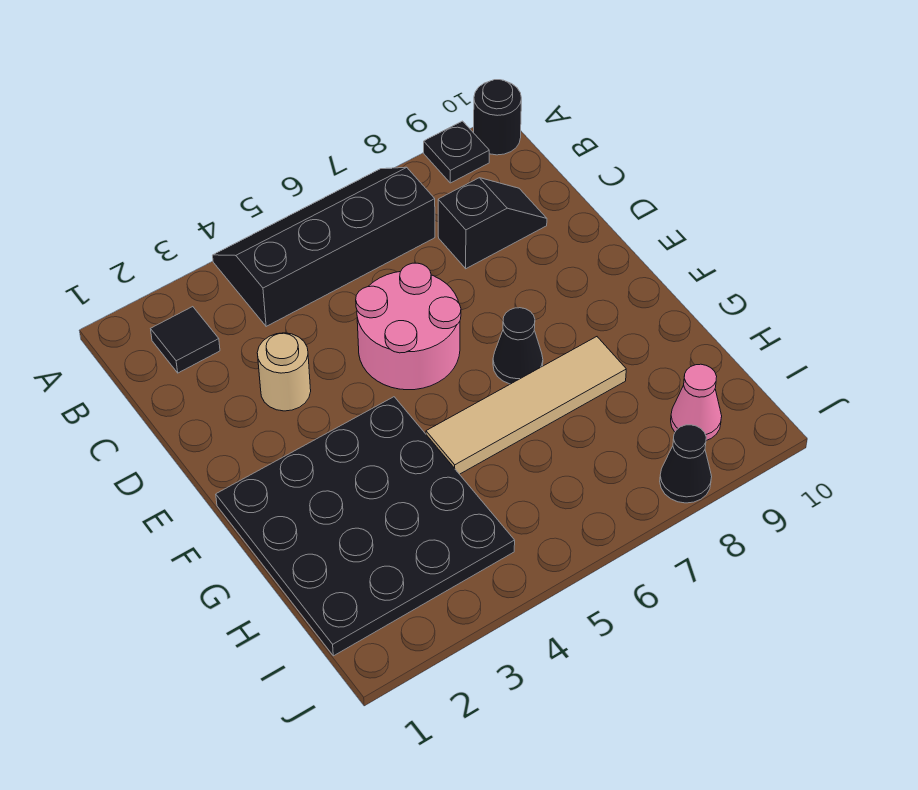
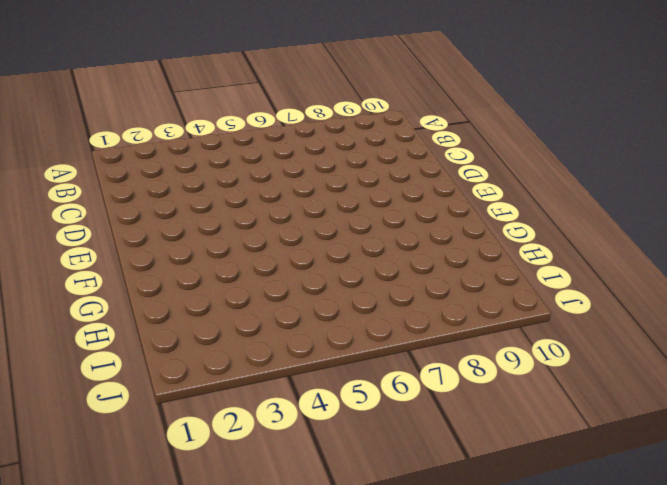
none -> black slope A4:B7 level 1 top B
none -> black plate A9 level 1
none -> black round brick A10 level 1

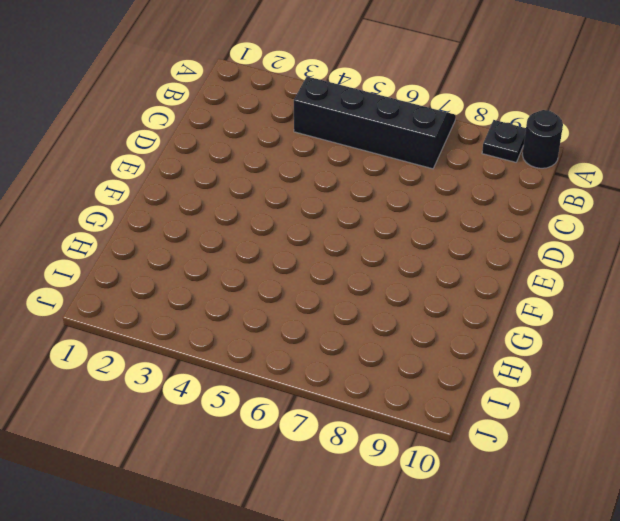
none -> black tile B2 level 1
none -> black slope C8:C9 level 1 top 8
none -> tan round brick D3 level 1

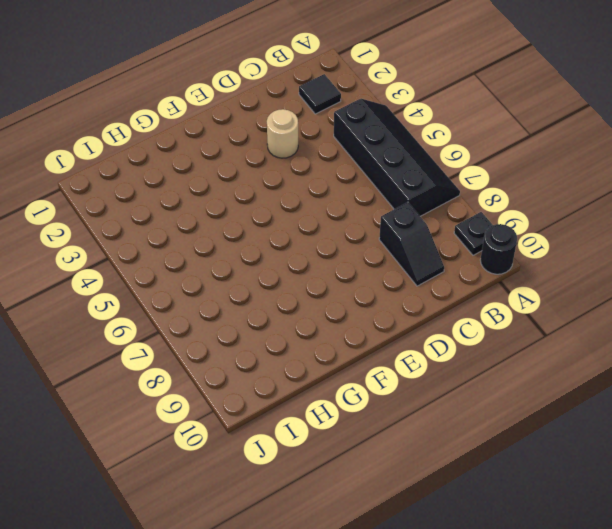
none -> pink round brick D5:E6 level 1
none -> black plate F1:I4 level 1
none -> black cone F7 level 1

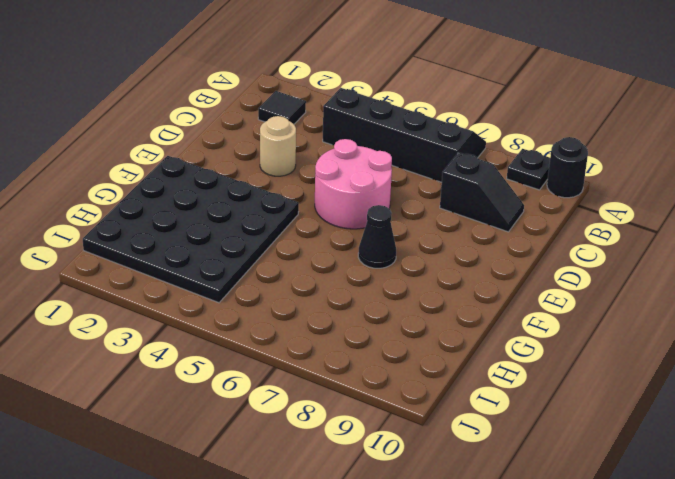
none -> tan tile G5:G8 level 1
none -> pink cone I9 level 1
none -> black cone J8 level 1

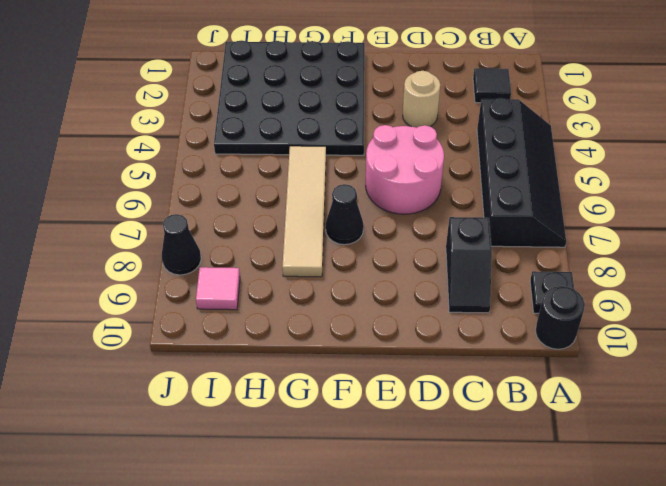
pink tile I9 level 1 -> pink cone I9 level 1

